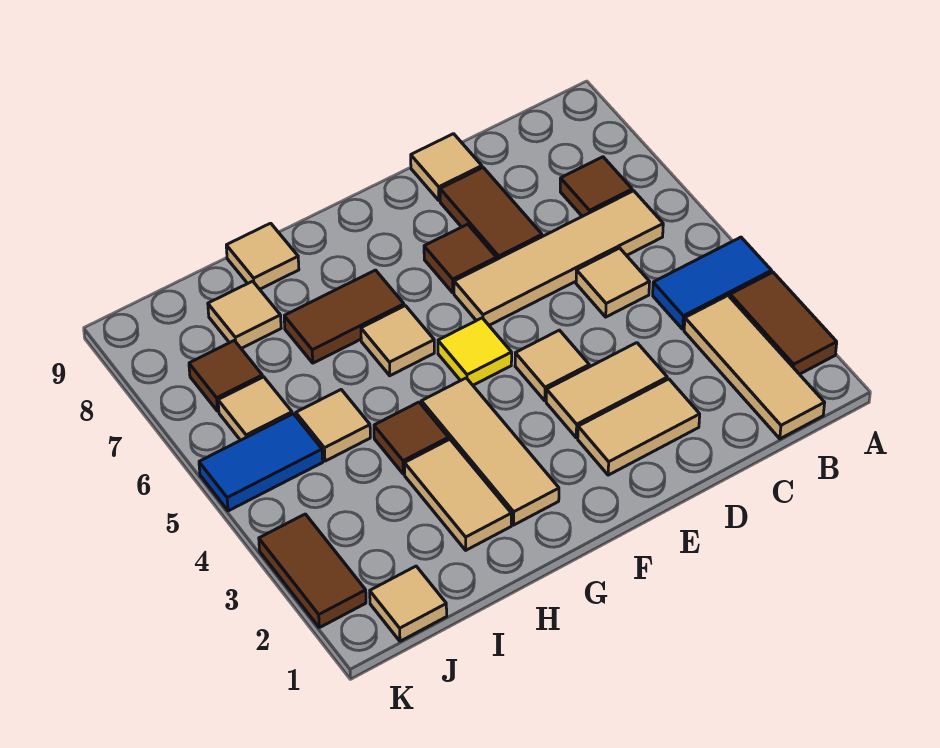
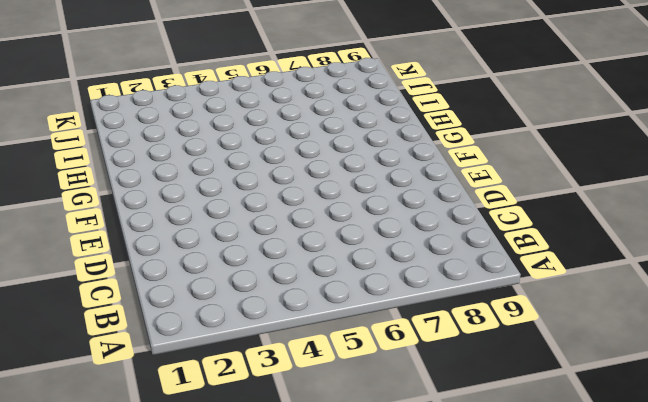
none -> brown tile A2:A3 level 1
none -> blue tile A4:B4 level 1
none -> tan tile B1:B3 level 1

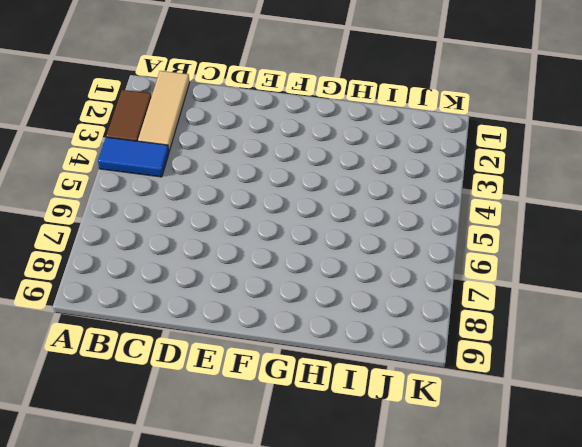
none -> tan tile B6:E6 level 1
none -> brown tile B7 level 1
none -> tan tile C5 level 1

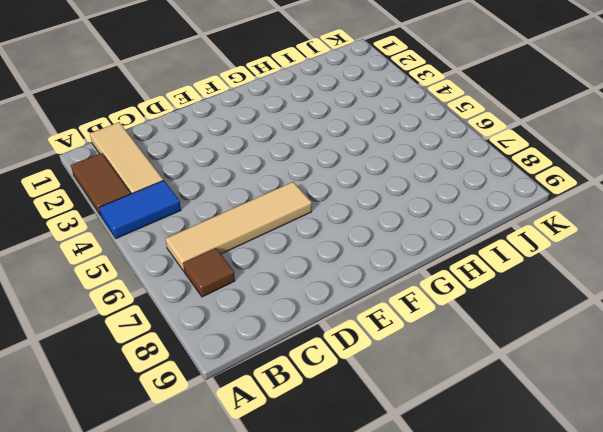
none -> tan tile C5 level 1
none -> tan tile D2:E2 level 1
none -> tan tile D3:E3 level 1

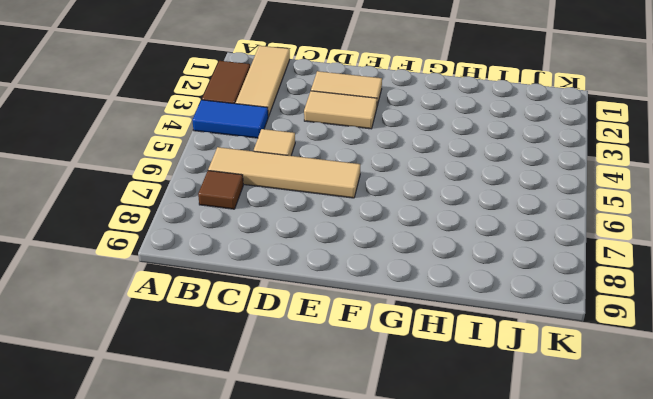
none -> brown tile D7:D8 level 1
none -> tan tile D9 level 1
none -> tan tile E4 level 1

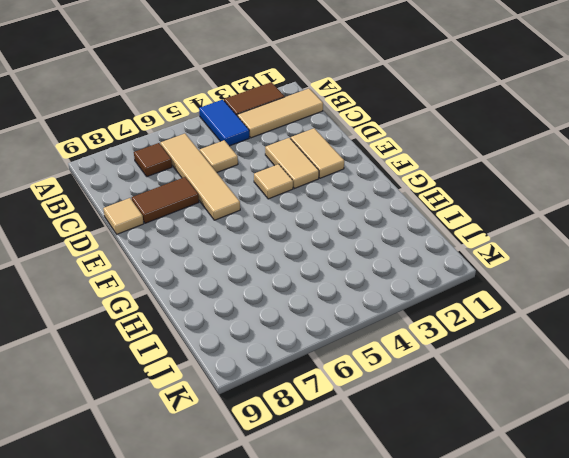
none -> brown tile E7 level 1
none -> yellow tile F5 level 1
none -> tan tile G2:G4 level 1

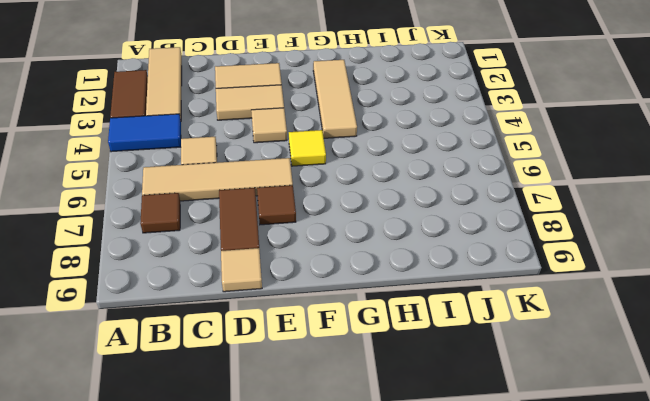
none -> tan tile G6 level 1
none -> brown tile G7:H7 level 1
none -> tan tile H2:H3 level 1

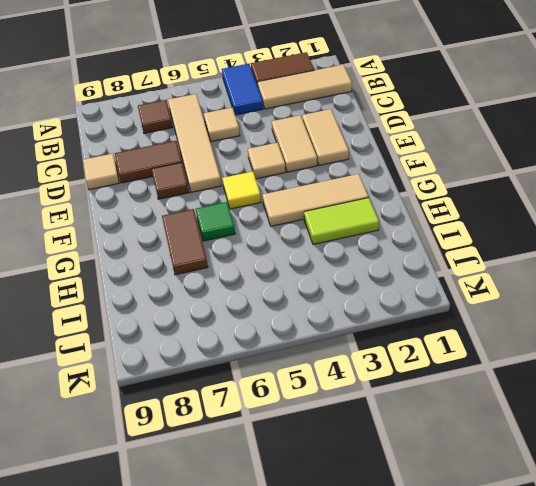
green tile G6 level 1 -> tan tile G6 level 1
lime tile H2:H3 level 1 -> tan tile H2:H3 level 1
none -> brown tile H4 level 1
none -> tan tile H9 level 1
none -> tan tile I5 level 1

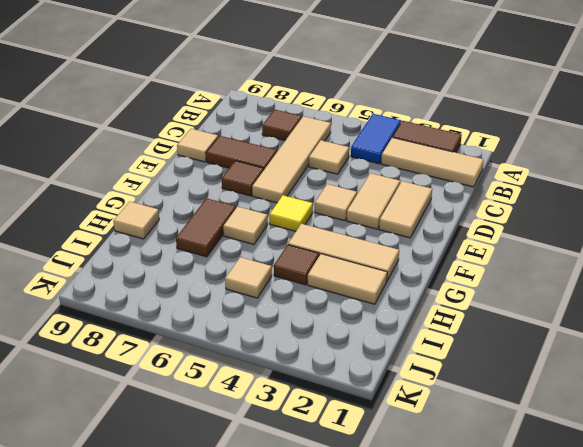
none -> tan tile I8 level 1
none -> tan tile J1 level 1
none -> blue tile J5:K5 level 1

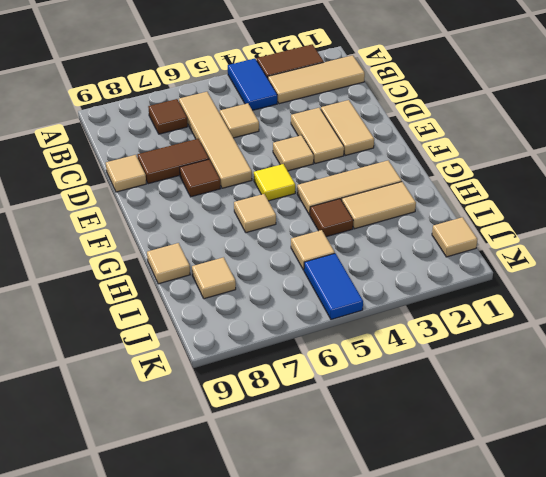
none -> brown tile G7:H7 level 1
none -> tan tile J6 level 1
none -> brown tile J7 level 1

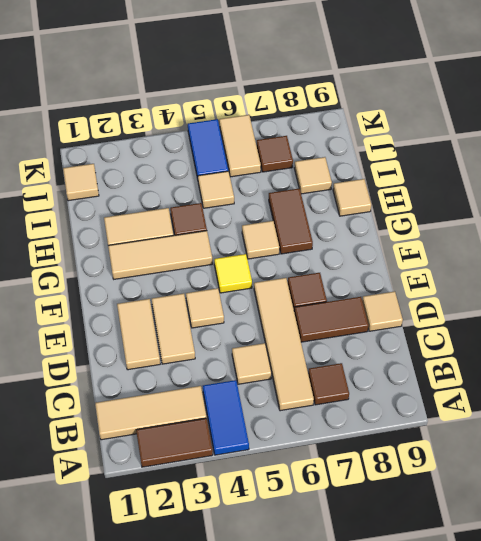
tan tile J6:K6 level 1 -> tan tile J6 level 1
none -> brown tile K2:K3 level 1

